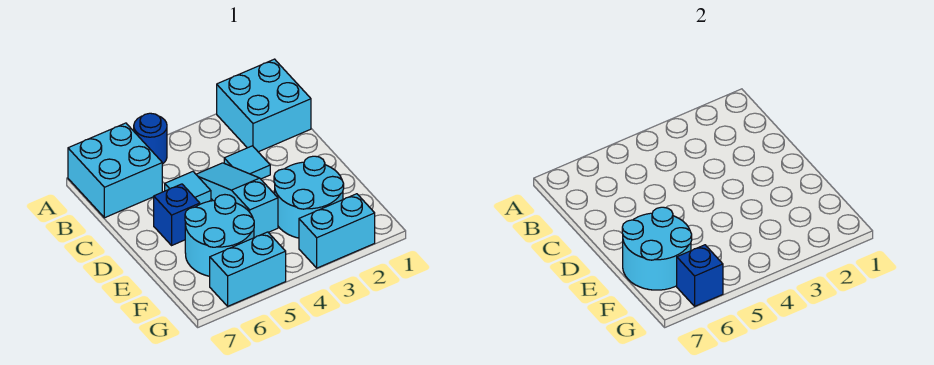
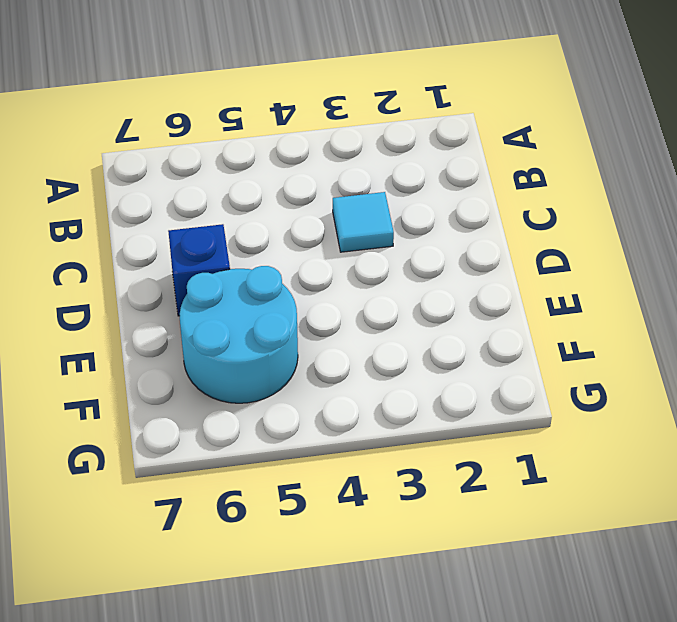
none -> cyan brick A1:B2 level 1
none -> blue round brick A5 level 1
none -> cyan brick A6:B7 level 1

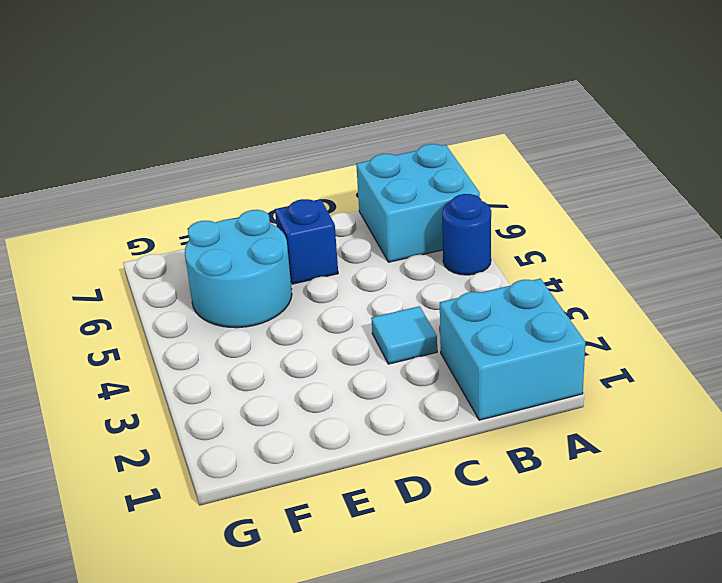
none -> cyan slope C4:E4 level 1 top E
none -> cyan tile C5 level 1
none -> cyan round brick E2:F3 level 1

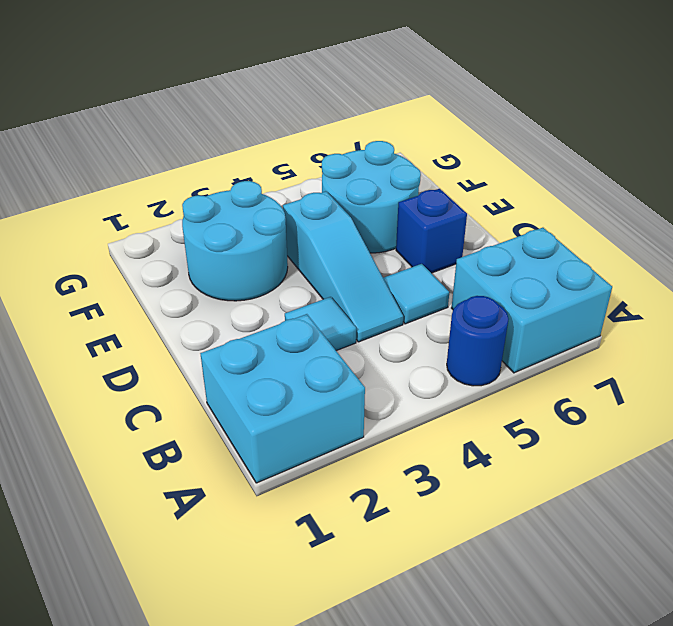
none -> cyan brick G2:G3 level 1
none -> cyan brick G5:G6 level 1
none -> cyan round brick E6:F7 level 2

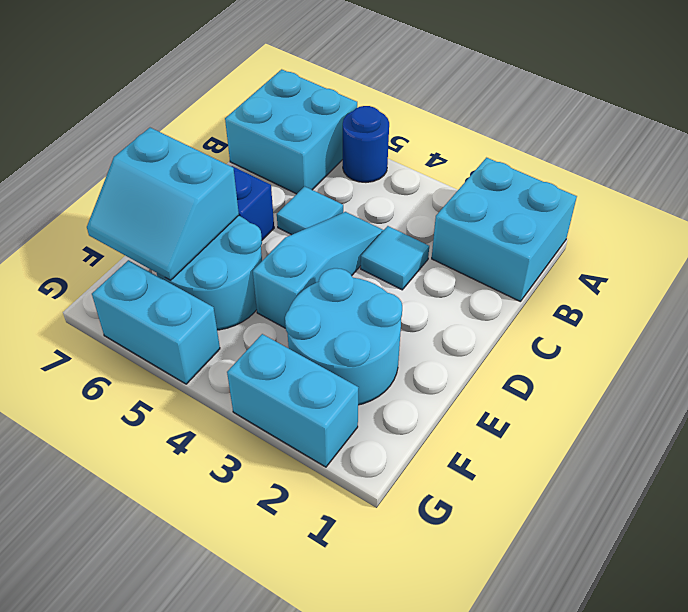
cyan slope E6:F7 level 2 top E -> cyan round brick E6:F7 level 2
none -> blue brick G6 level 2

